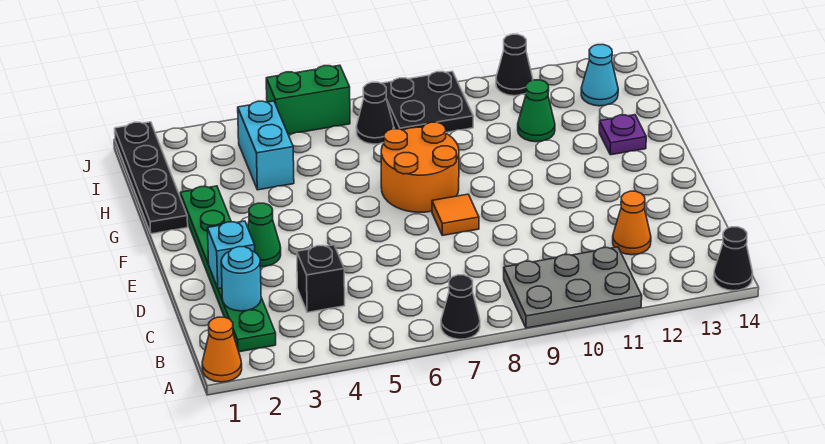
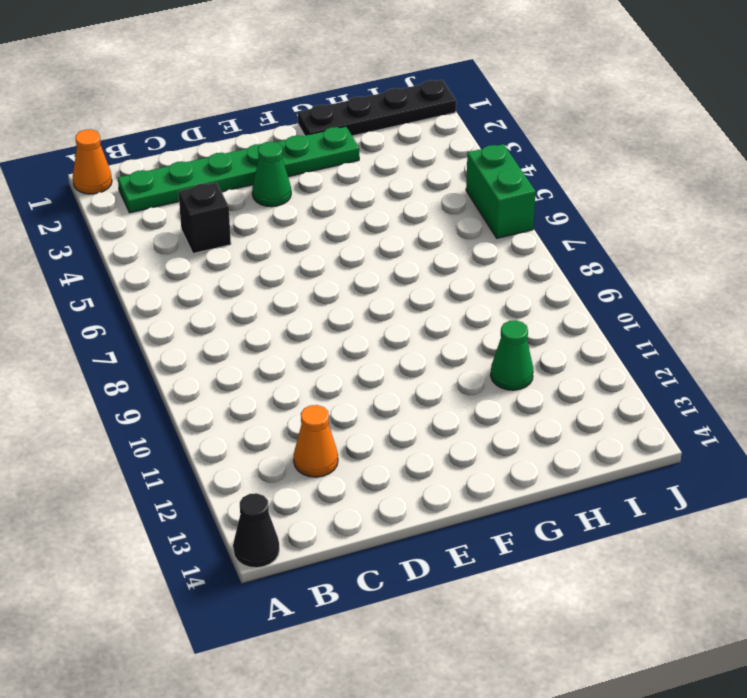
none -> black cone A7 level 1
none -> grey plate A9:B11 level 1
none -> orange tile E8 level 1

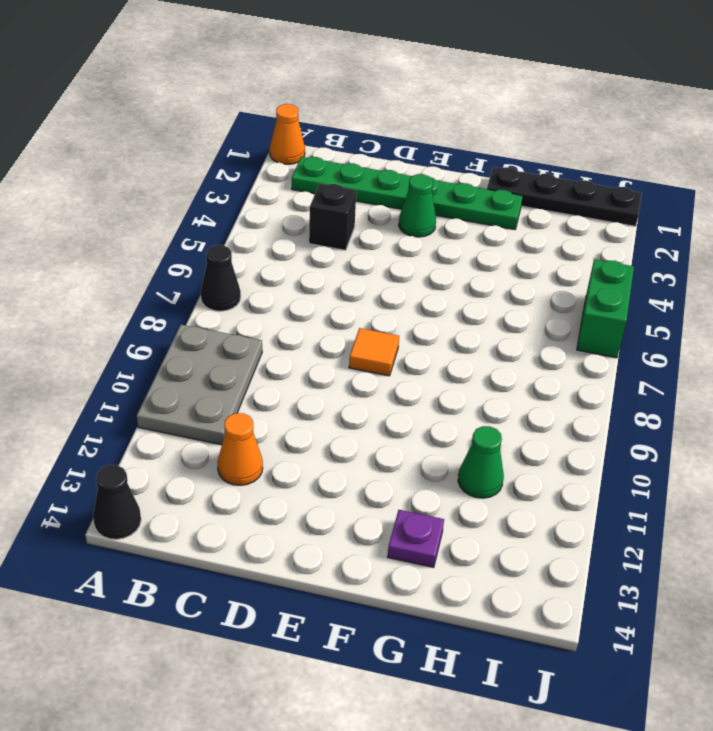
none -> orange round brick F7:G8 level 1
none -> cyan brick H4:I4 level 1
none -> black cone I7 level 1

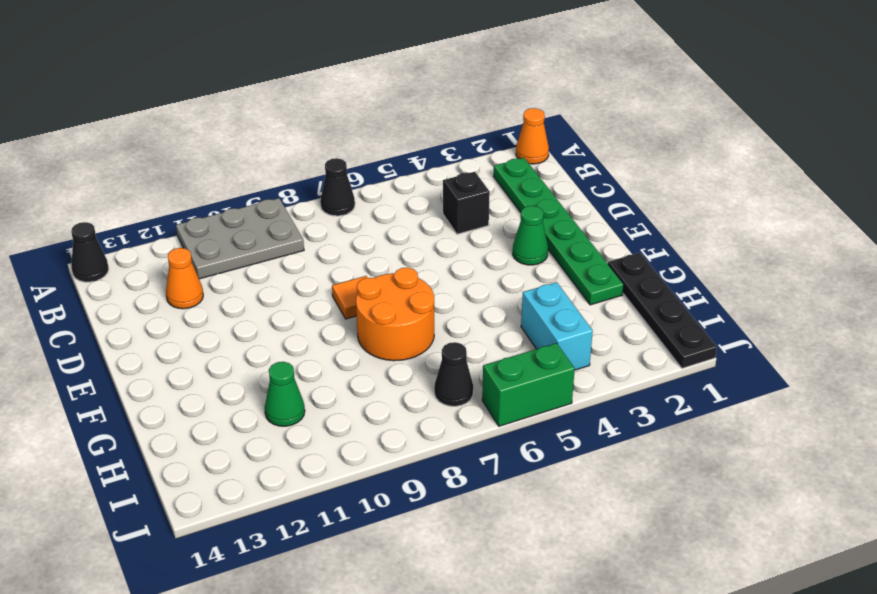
none -> purple plate G13 level 1
none -> black plate I8:J9 level 1
none -> cyan cone I13 level 1

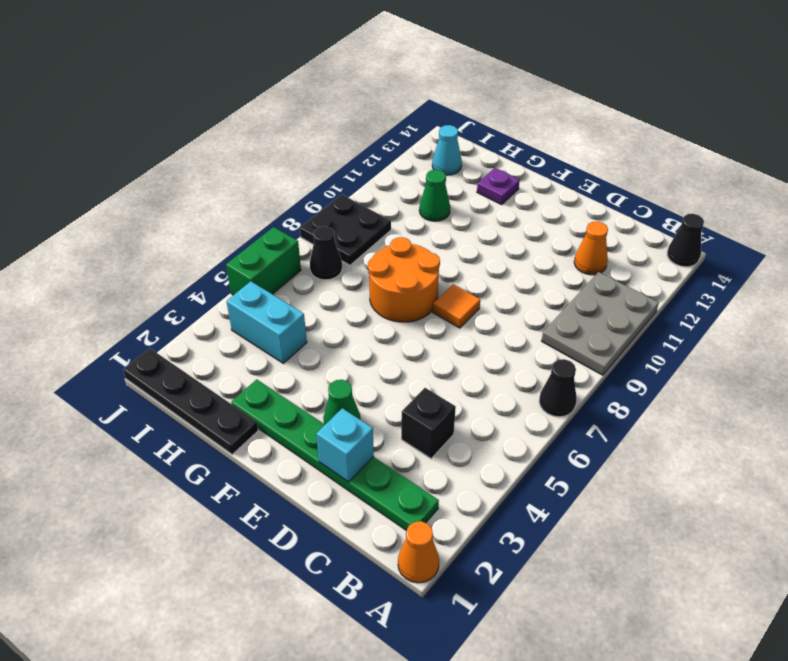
none -> black cone J11 level 1
none -> cyan round brick C2 level 2

